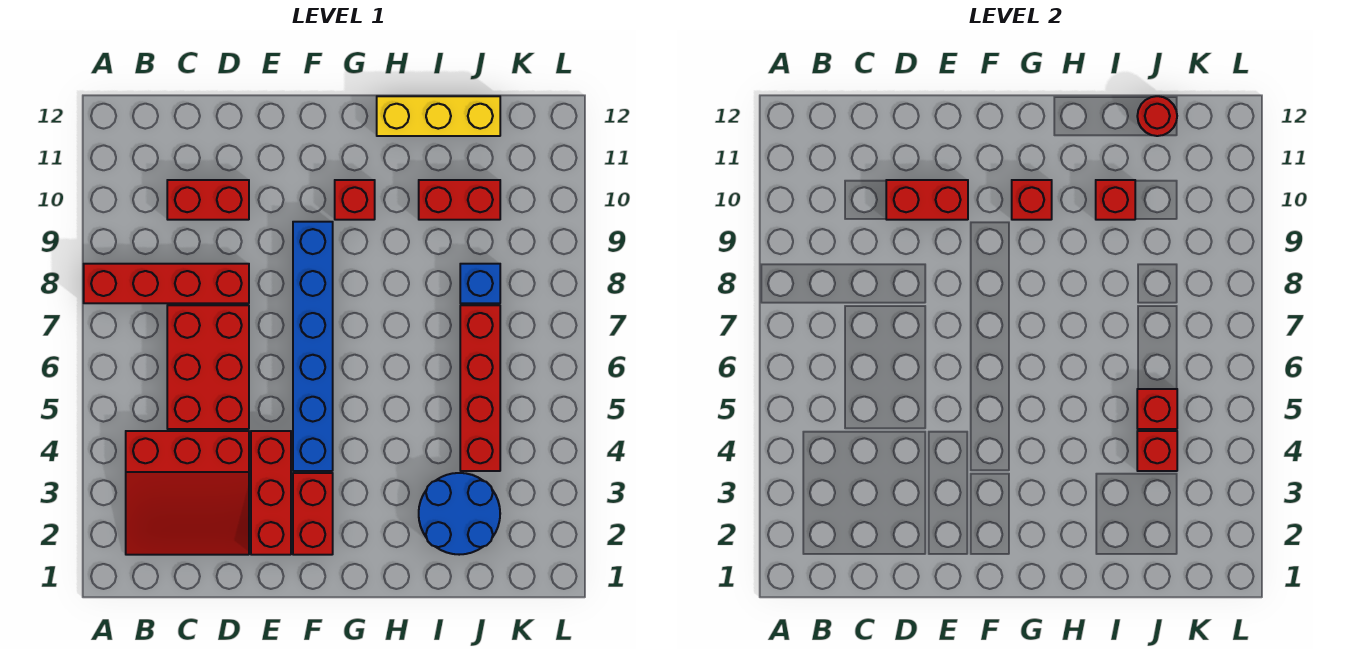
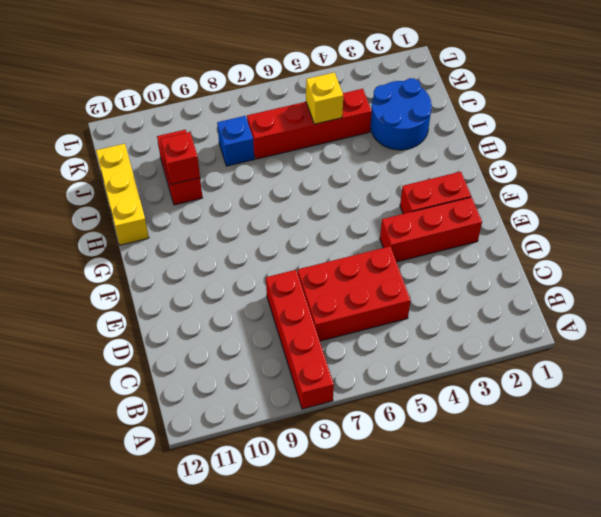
yellow brick J5 level 2 -> red brick J5 level 2
none -> red slope B2:D4 level 1 top 4
none -> red brick C10:D10 level 1
none -> blue brick F4:F9 level 1

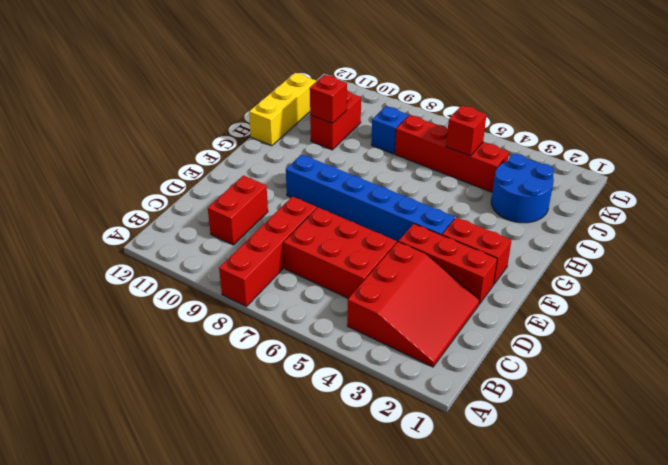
none -> red brick G10 level 1
none -> red brick D10:E10 level 2
none -> red brick G10 level 2

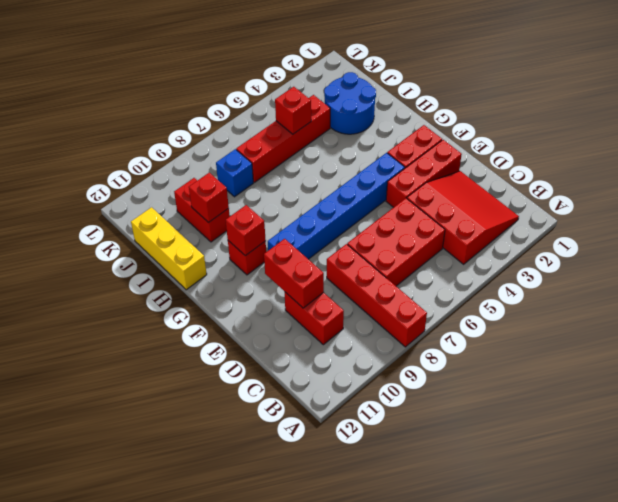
none -> red brick J4 level 2
none -> red round brick J12 level 2

